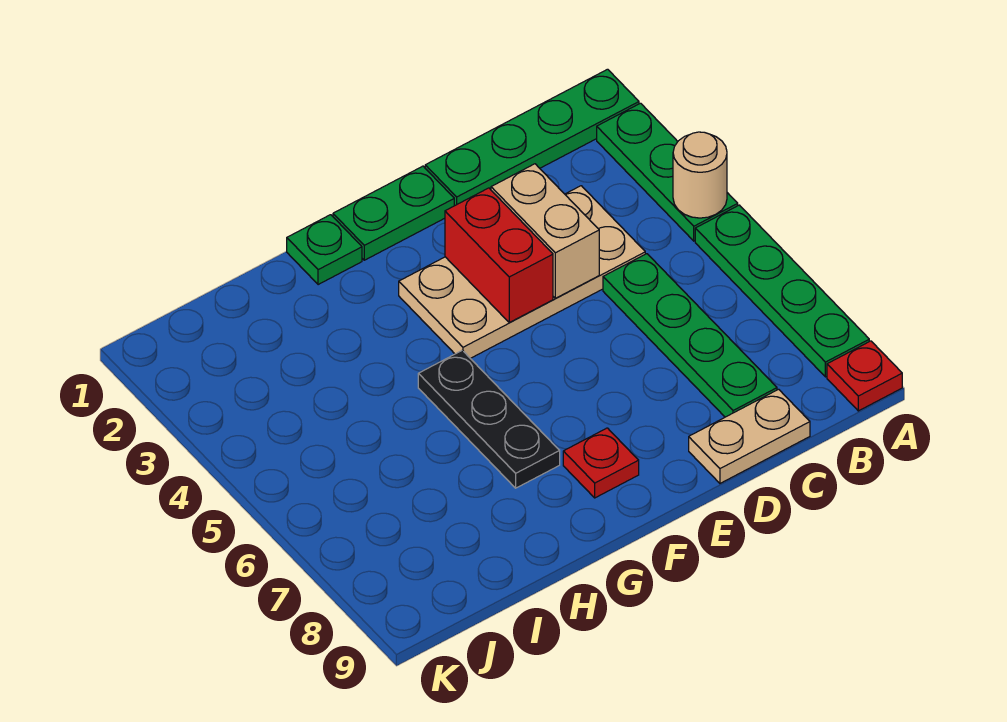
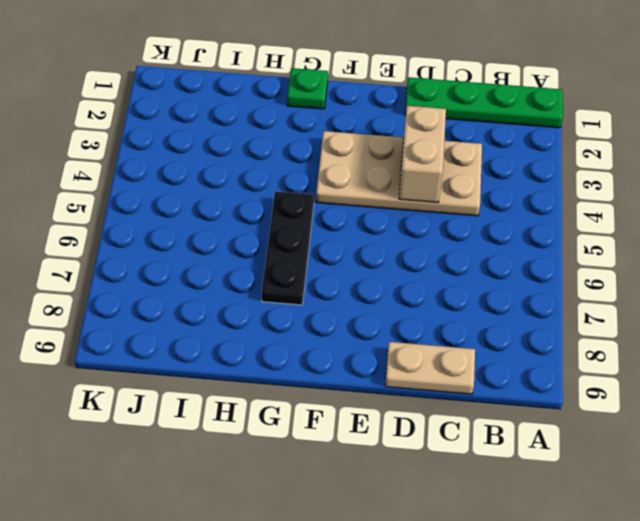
none -> green plate A2:A4 level 1
none -> green plate A5:A8 level 1
none -> red plate A9 level 1

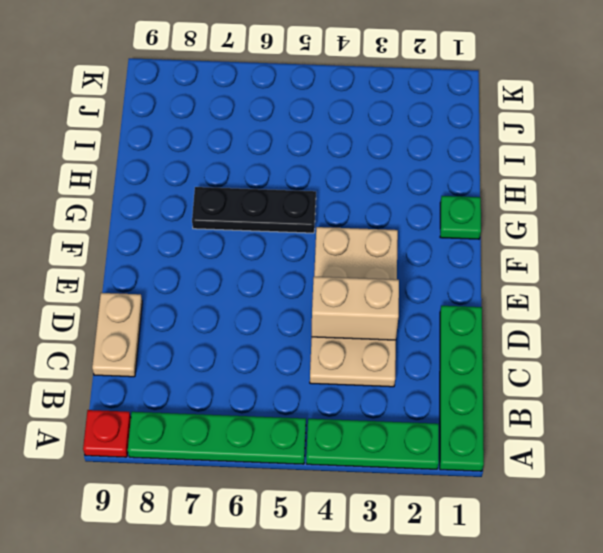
none -> green plate C5:C8 level 1
none -> green plate E1:F1 level 1
none -> red plate F8 level 1

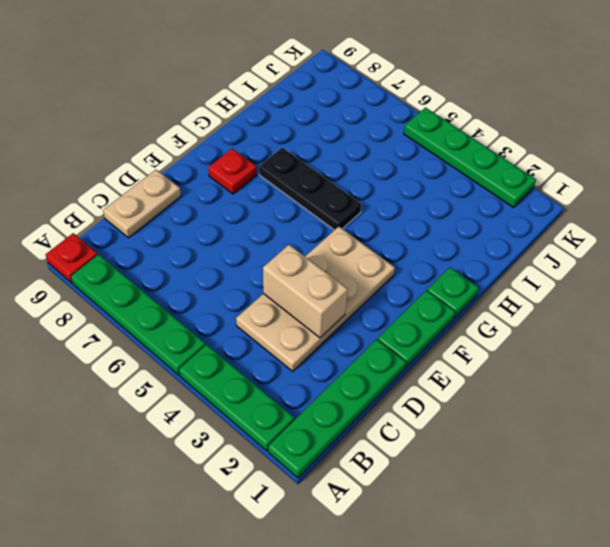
green plate K2:K5 level 1 -> green plate C5:C8 level 1
none -> tan round brick A4 level 2
none -> red brick E3:E4 level 2

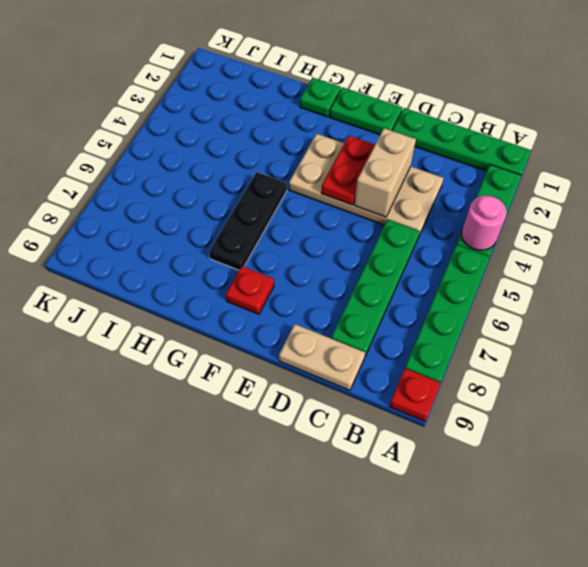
pink round brick A4 level 2 -> tan round brick A4 level 2
red plate E3:E4 level 2 -> red brick E3:E4 level 2

